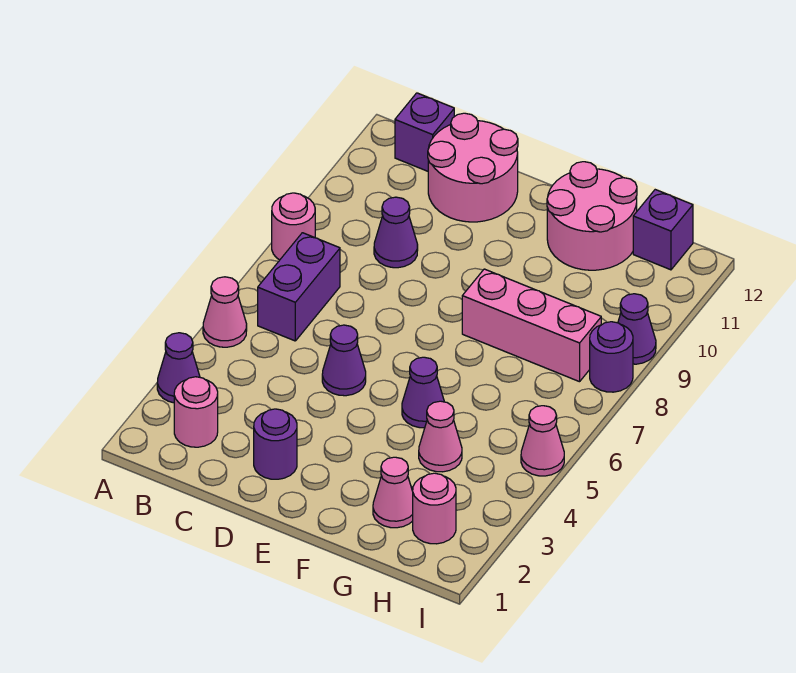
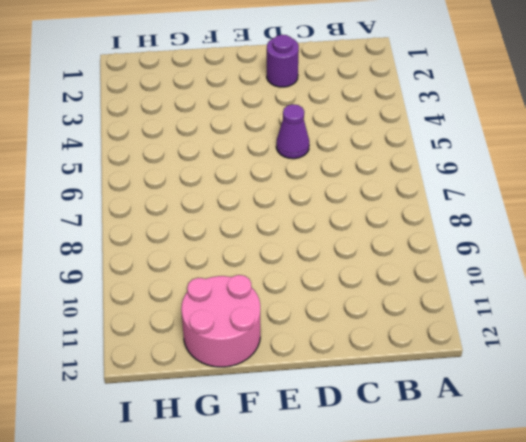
none -> purple cone A3 level 1
none -> pink cone A5 level 1
none -> pink round brick A8 level 1

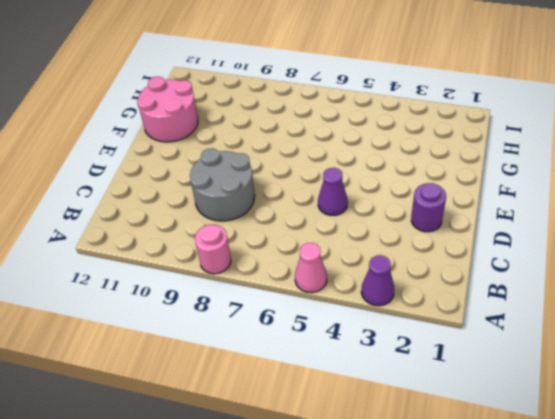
grey round brick C8:D9 level 1 -> purple cone C9 level 1
none -> pink round brick B2 level 1
none -> purple brick B6:B7 level 1
none -> purple brick B12 level 1

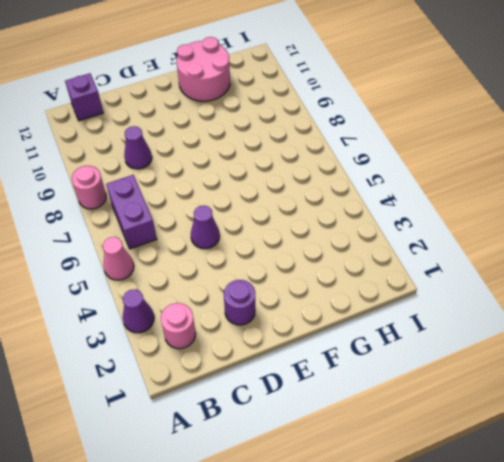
none -> pink round brick C11:D12 level 1
none -> purple cone F5 level 1
none -> pink brick F8:H8 level 1

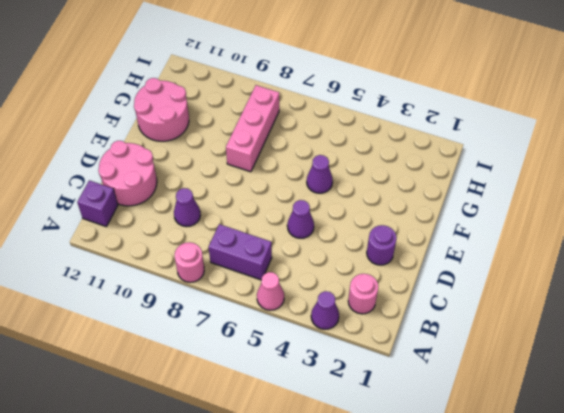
none -> pink cone G2 level 1
none -> pink cone G4 level 1
none -> pink round brick H2 level 1

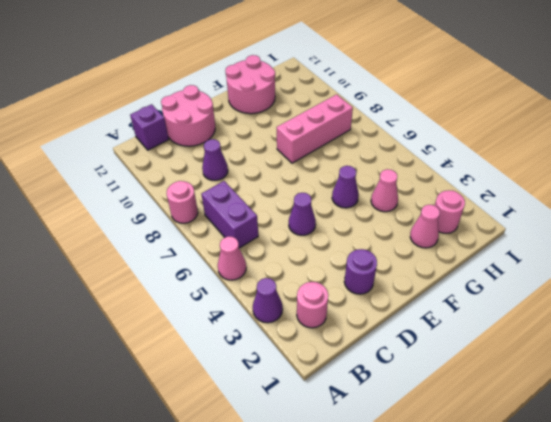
none -> purple brick H12 level 1
none -> pink cone I5 level 1
none -> purple round brick I8 level 1

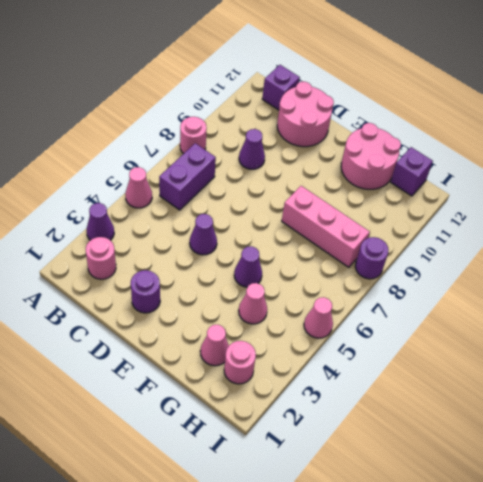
none -> purple cone I9 level 1

